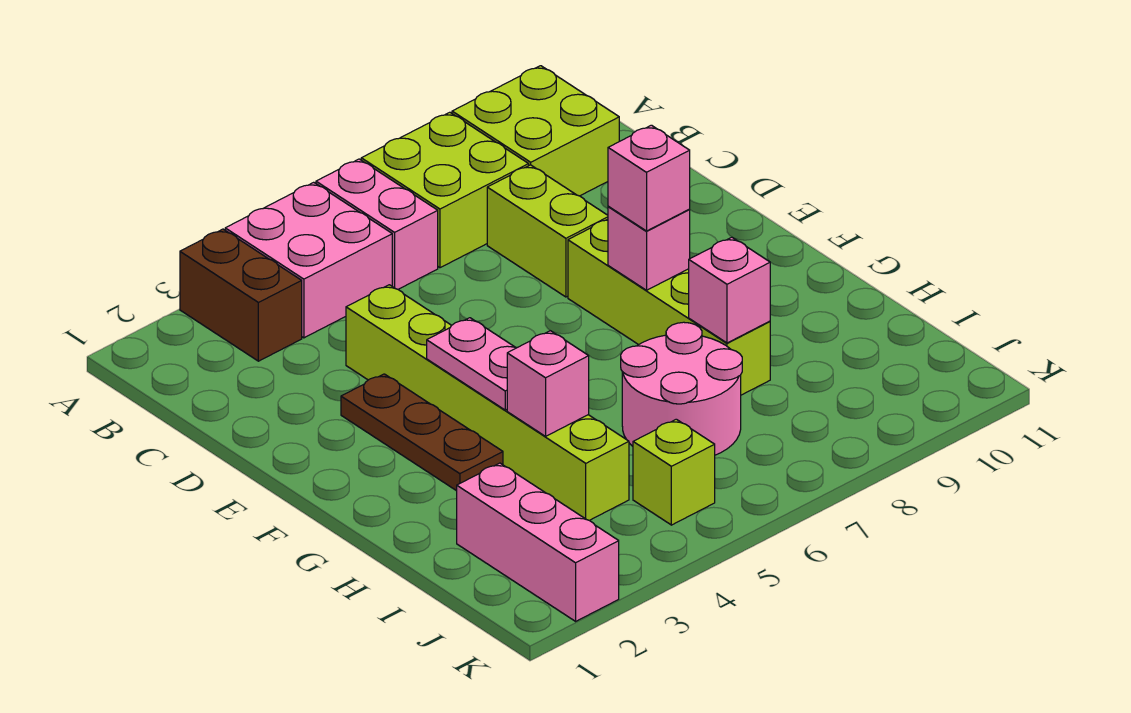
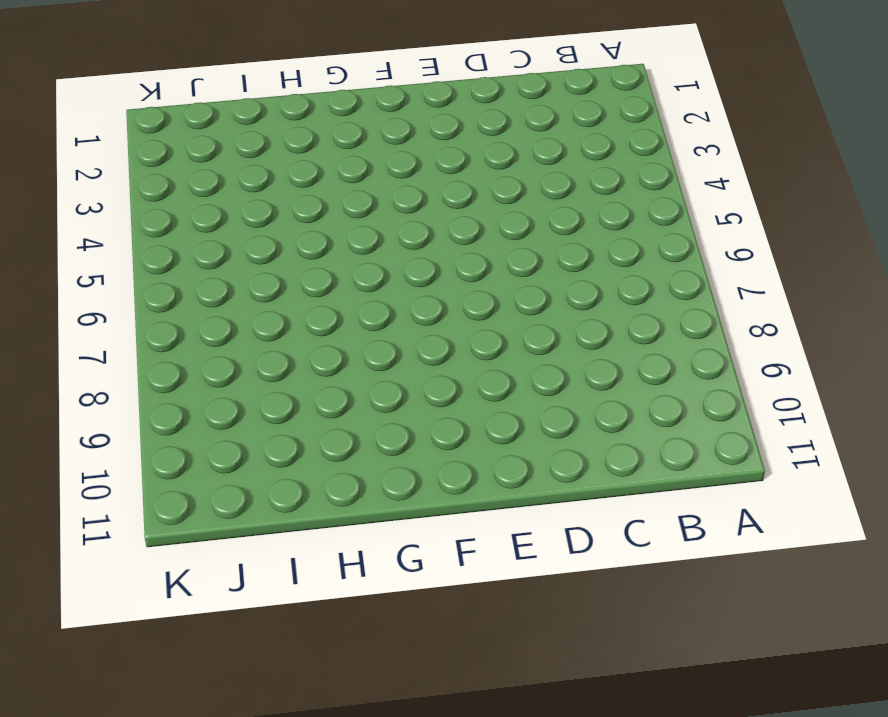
none -> brown brick A3:B3 level 1
none -> pink brick A4:B5 level 1
none -> pink brick A6:B6 level 1

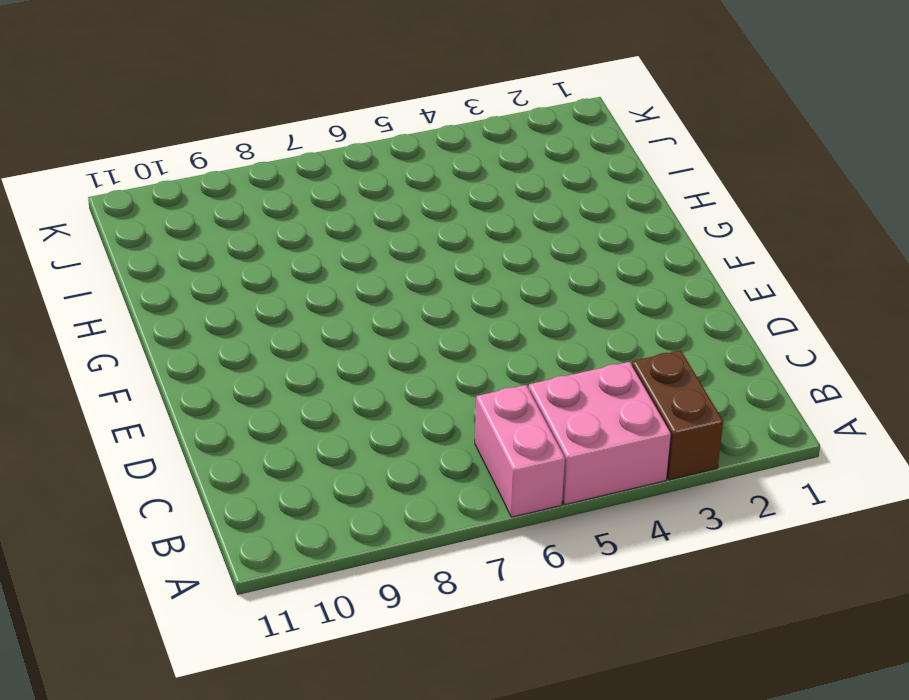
none -> lime brick A7:B8 level 1
none -> lime brick A9:B10 level 1
none -> lime brick C8:D8 level 1

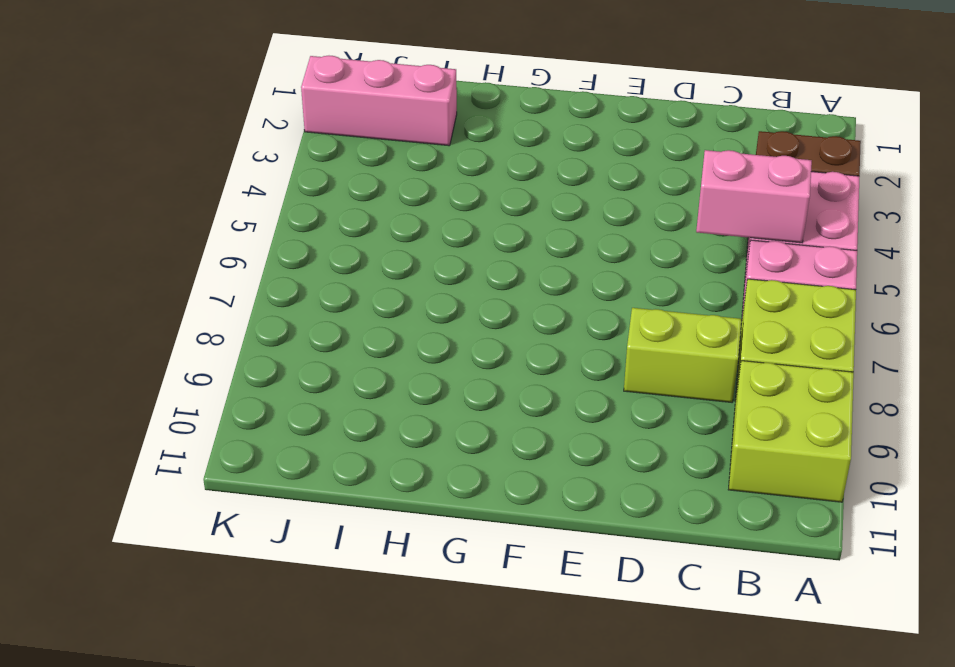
pink brick B5:C5 level 2 -> none
none -> lime brick D4:I4 level 1
none -> brown plate E3:G3 level 1
none -> lime brick E8:H8 level 1

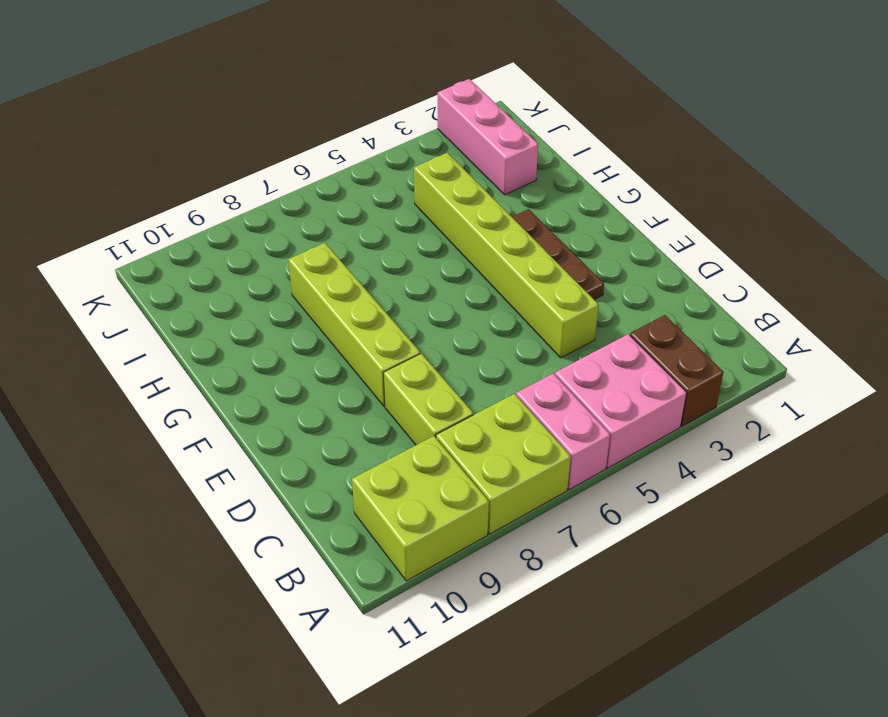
none -> pink round brick H6:I7 level 1
none -> lime brick J5 level 1
none -> pink plate F4:G4 level 2

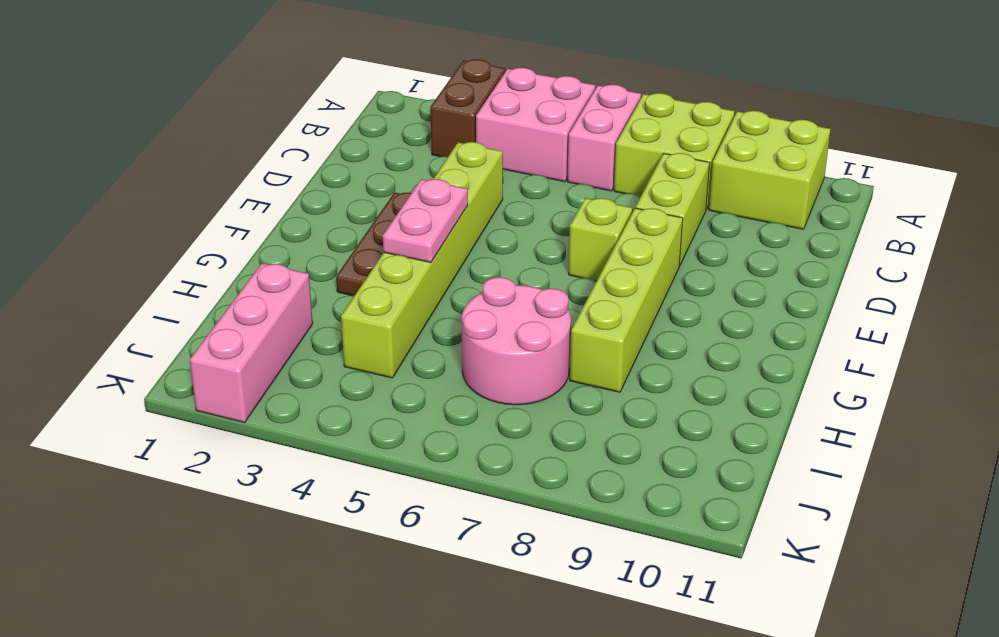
lime brick E7 level 1 -> lime brick J5 level 1
none -> pink brick F8 level 2
none -> pink brick H4 level 2
none -> pink brick H8 level 2

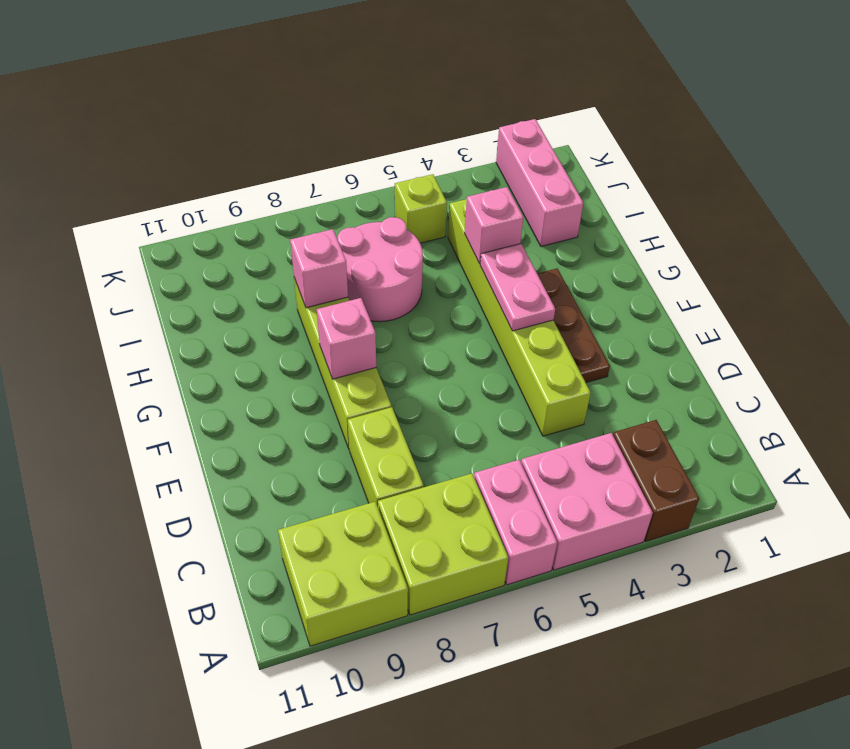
none -> pink brick F8 level 3

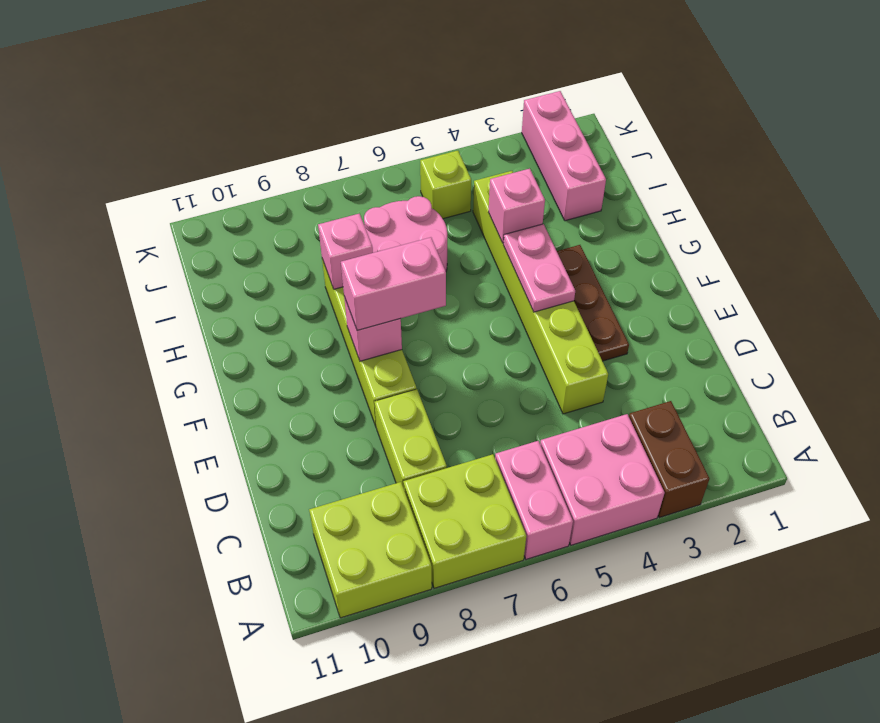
pink brick F7:F8 level 3 -> pink brick F8 level 3

